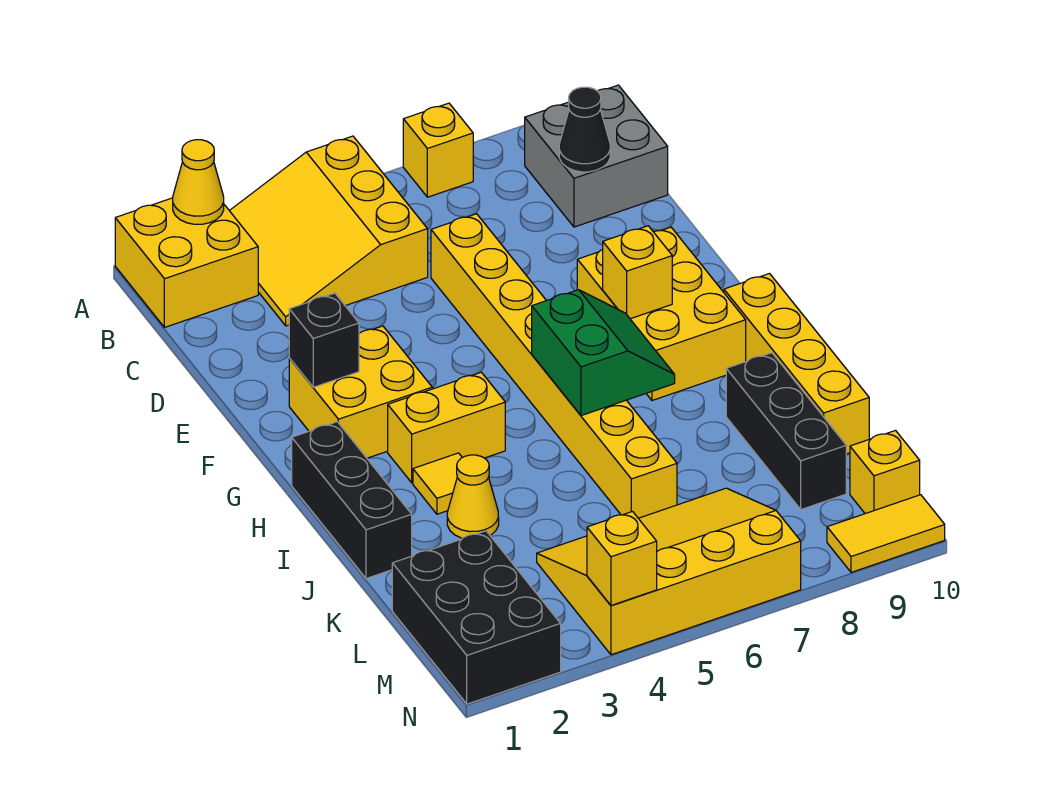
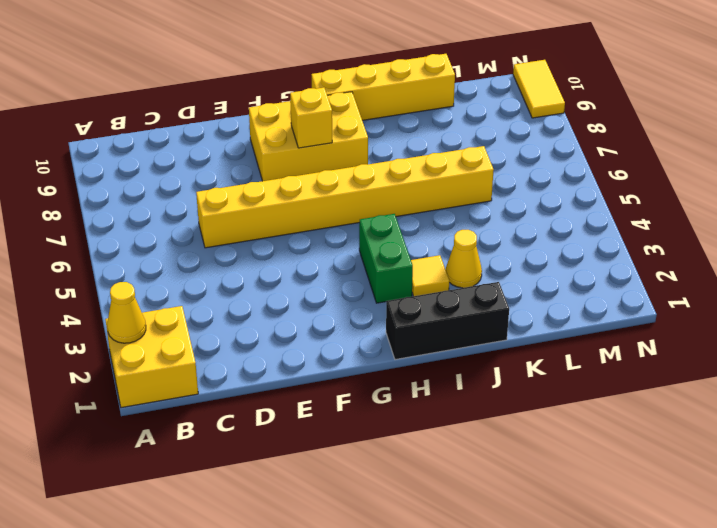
green brick H3:H4 level 1 -> yellow brick H3:H4 level 1
none -> yellow slope A3:C5 level 1 top 5
none -> yellow brick A7 level 1
none -> grey brick B9:C10 level 1

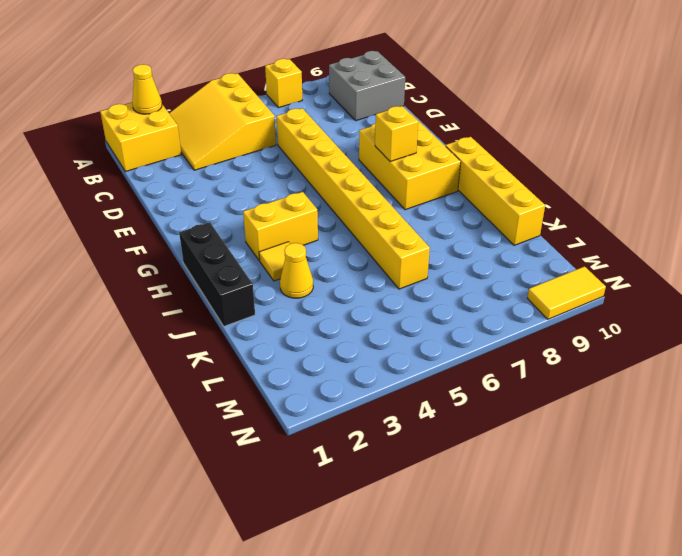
none -> yellow brick F2:G3 level 1
none -> black brick J9:L9 level 1
none -> black brick L1:N2 level 1

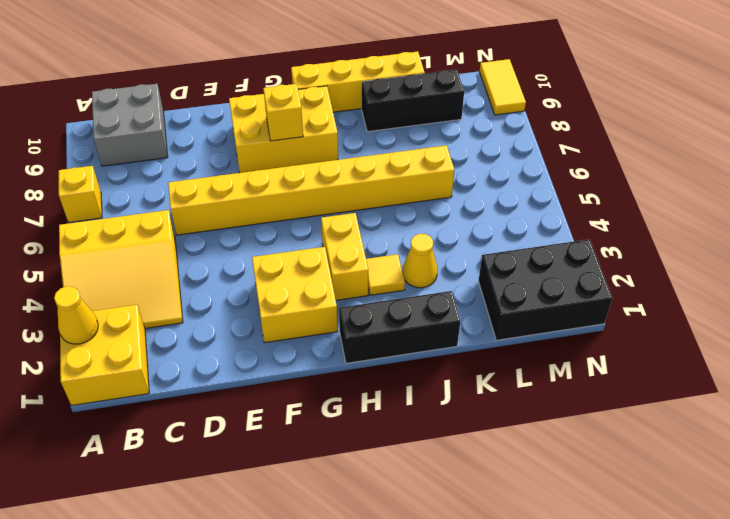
none -> yellow slope L4:N7 level 1 top N
none -> yellow brick M10 level 1
none -> black cone C9 level 2

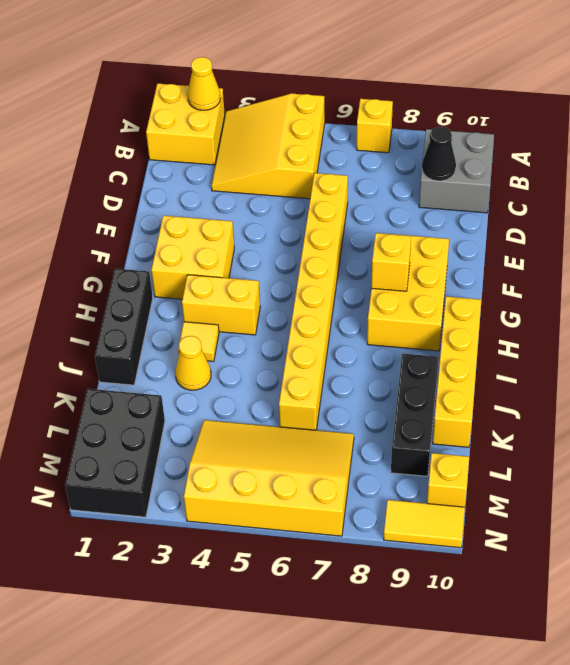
none -> black brick F2 level 2
none -> green slope H6:I7 level 2 top 6
none -> yellow brick N4 level 2

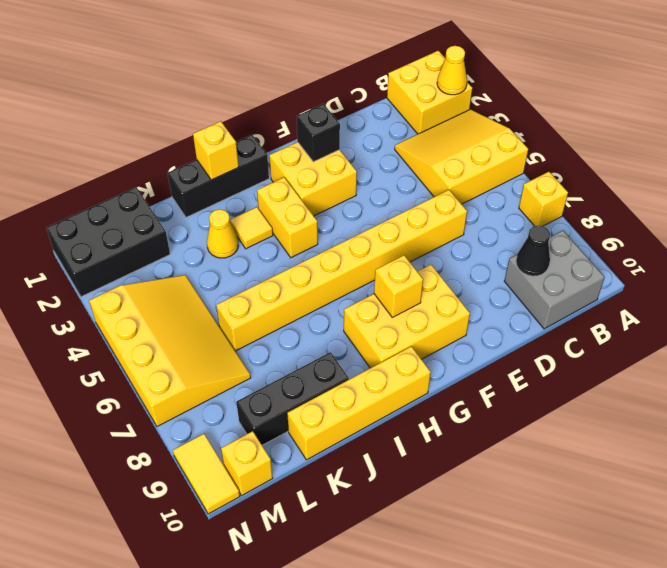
yellow brick I1 level 2 -> yellow brick N4 level 2
none -> green slope H6:I7 level 2 top 6

